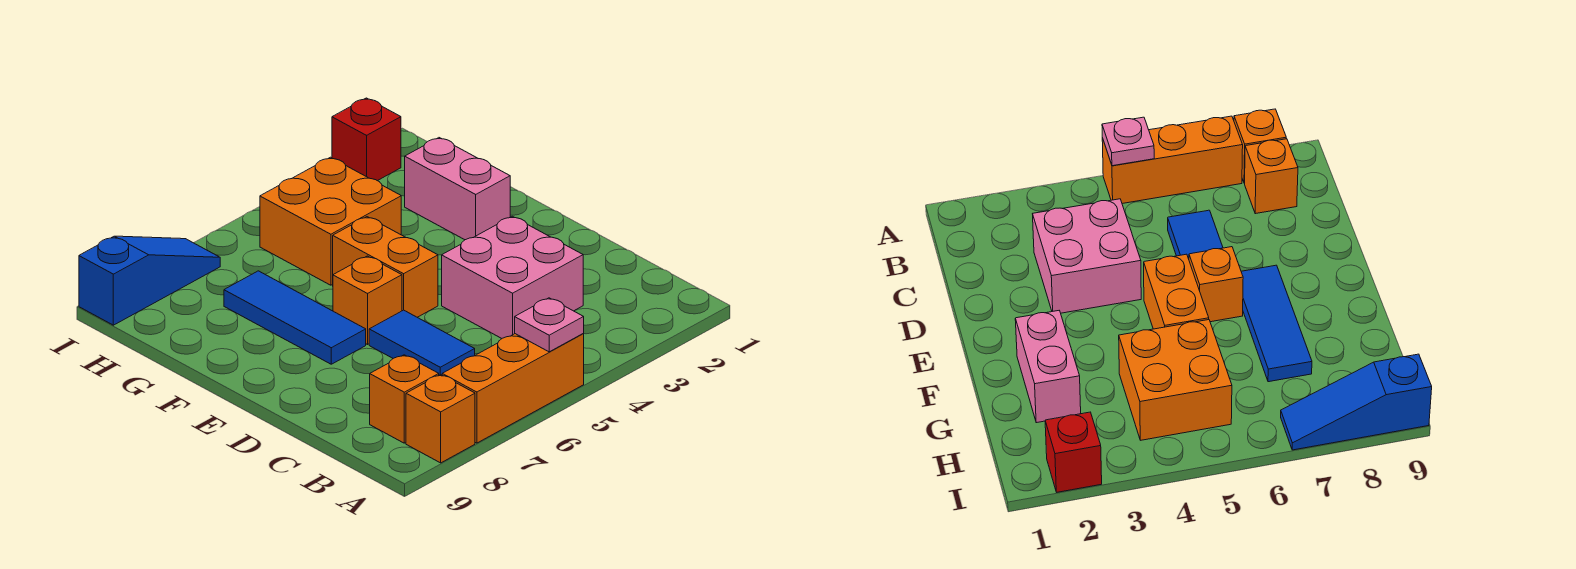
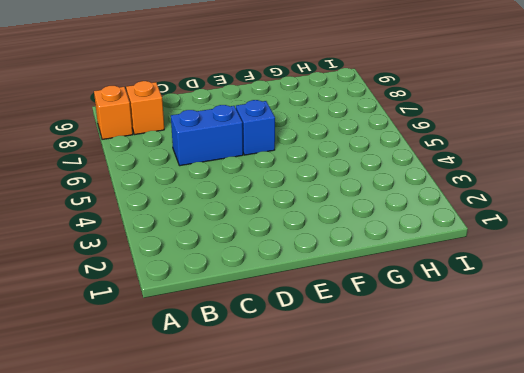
blue brick C6:D6 level 1 -> blue tile C6:D6 level 1
blue brick E6 level 1 -> orange brick E6 level 1
none -> orange brick A5:A7 level 1
none -> pink brick C3:D4 level 1
none -> orange brick E5:F5 level 1

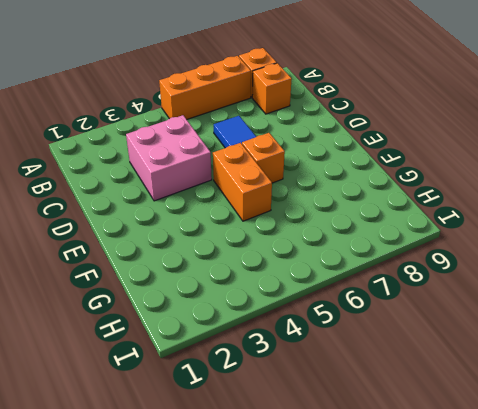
none -> blue tile E7:G7 level 1
none -> pink brick F2:G2 level 1
none -> orange brick G4:H5 level 1

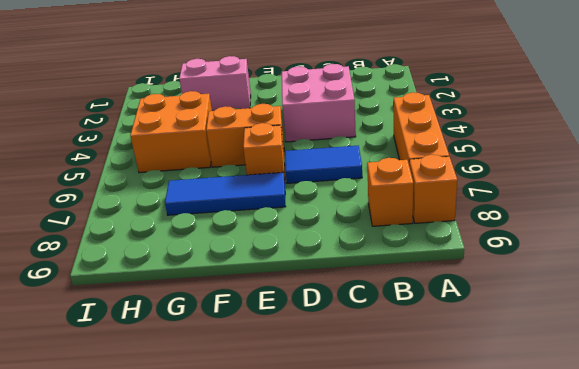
none -> red brick I2 level 1
none -> blue slope I7:I9 level 1 top 9
none -> pink plate A5 level 2

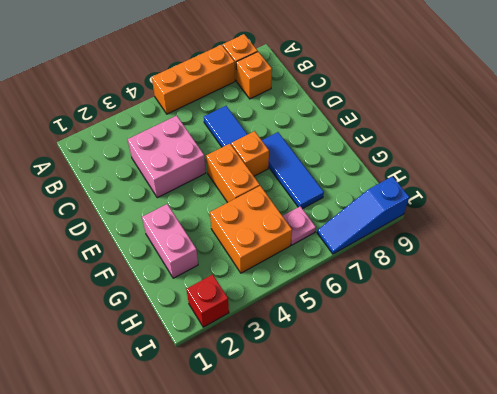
pink plate H6 level 1 -> pink plate A5 level 2

